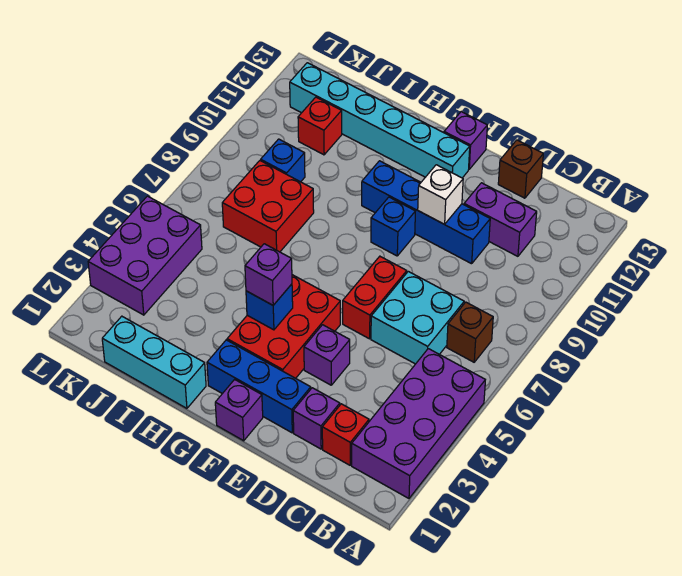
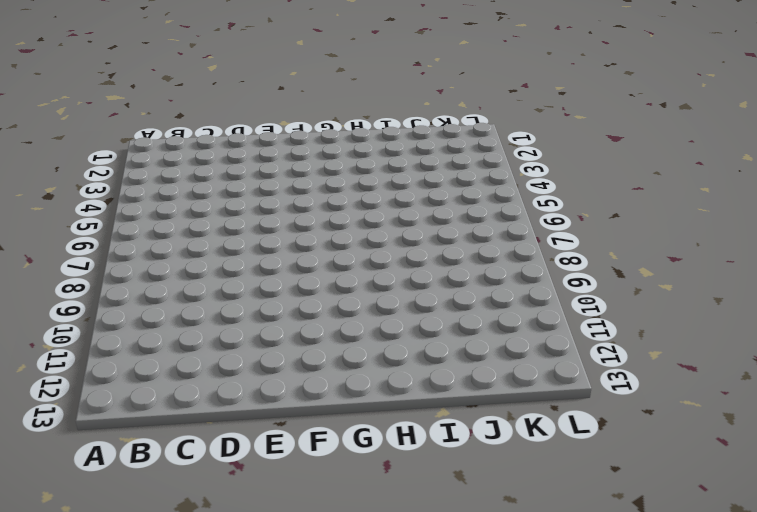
none -> purple brick A2:B5 level 1
none -> brown brick B7 level 1
none -> red brick C2 level 1

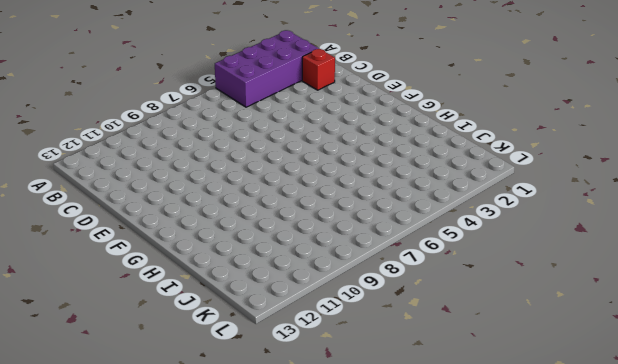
none -> brown brick B7 level 1
none -> cyan brick C6:D7 level 1
none -> purple brick C11:D11 level 1

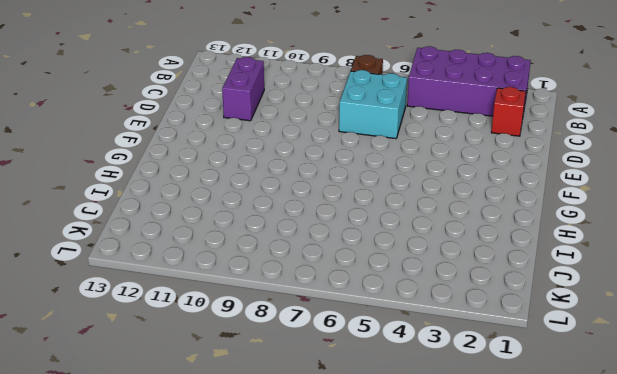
none -> purple brick D2 level 1
none -> blue brick D10:G10 level 1
none -> brown brick D13 level 1

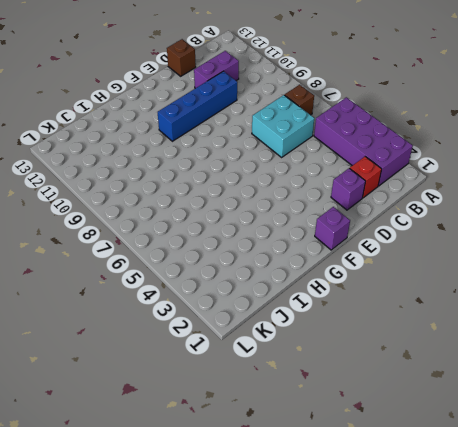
none -> blue brick E2:G2 level 1
none -> purple brick E4 level 1
none -> red brick E6:E7 level 1

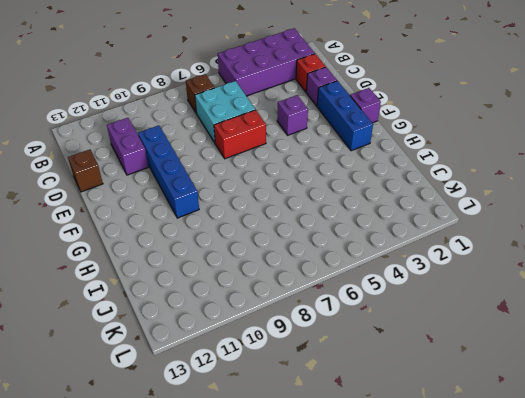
none -> red brick F3:G5 level 1
none -> blue brick F9 level 1
none -> cyan brick F12:K12 level 1

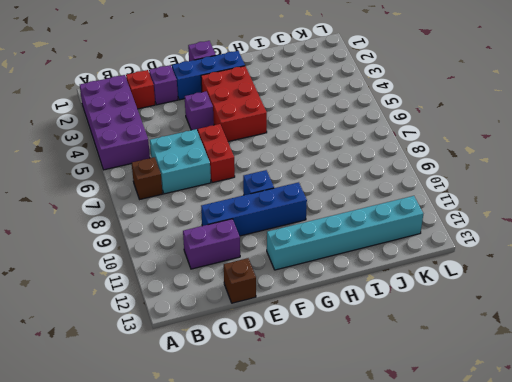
none -> purple brick F13 level 1
none -> cyan brick H1:J1 level 1
none -> red brick I7:J8 level 1

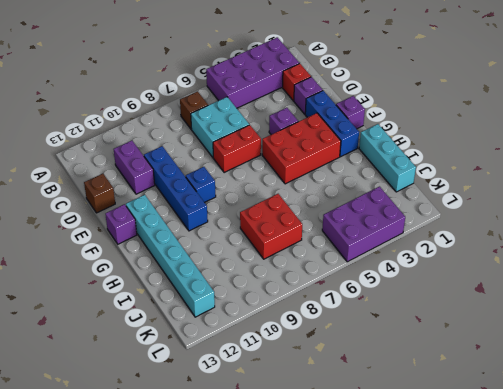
none -> blue brick J9 level 1
none -> red brick J11 level 1
none -> white brick E10 level 2

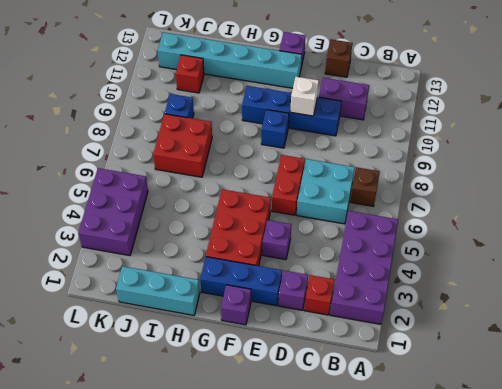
none -> blue brick G4 level 2
none -> purple brick G4 level 3

